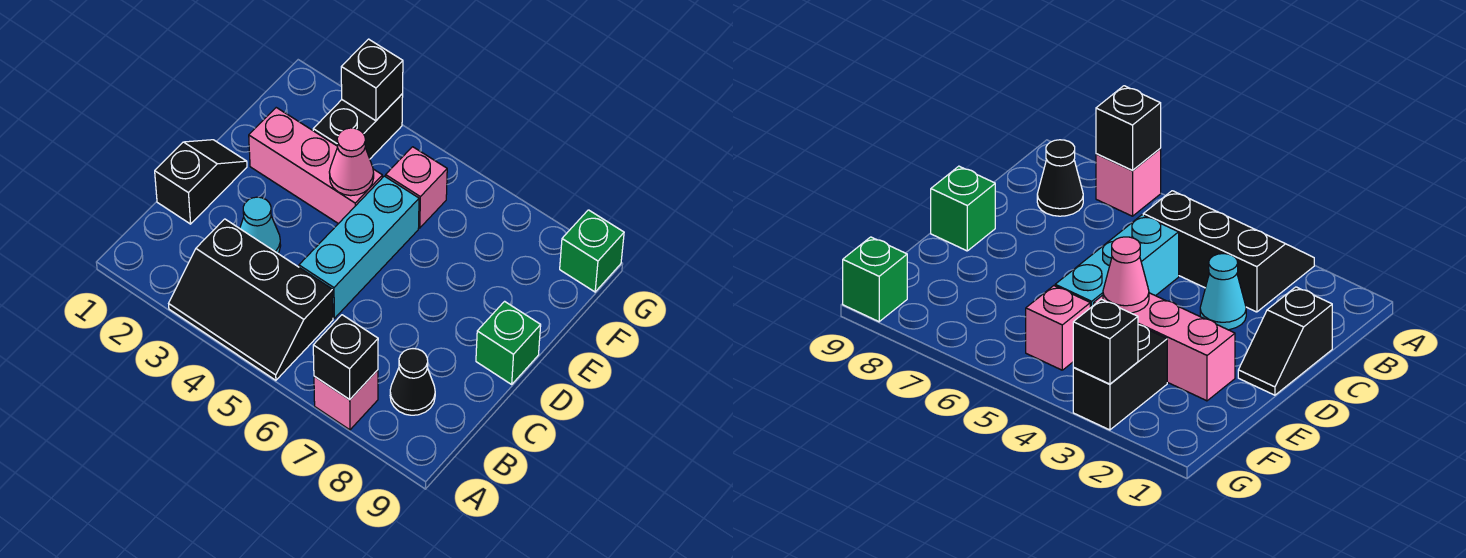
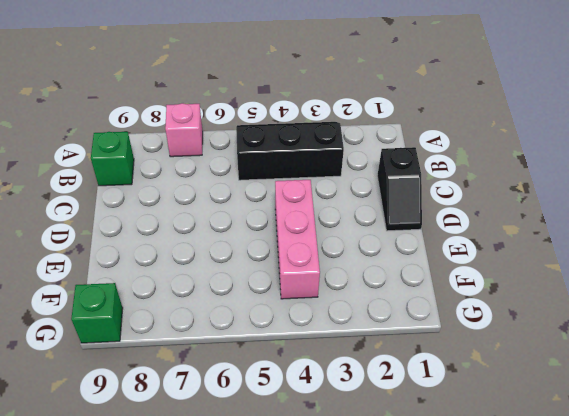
green brick B9 level 1 -> green brick D9 level 1
pink brick D4:F4 level 1 -> pink brick E2:E4 level 1
none -> black cone B8 level 1
none -> cyan cone C3 level 1
none -> cyan brick C5:E5 level 1

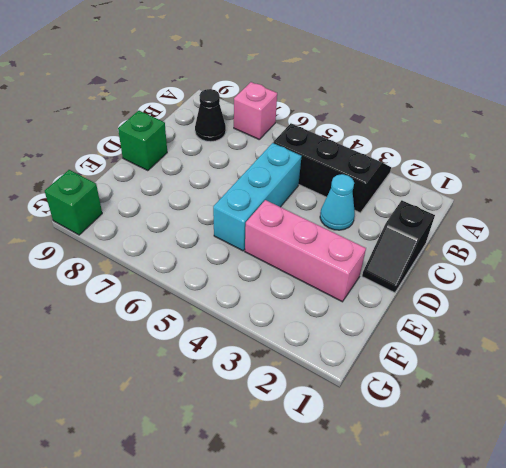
none -> black brick F3:G3 level 1
none -> pink brick F5 level 1
none -> black brick A7 level 2

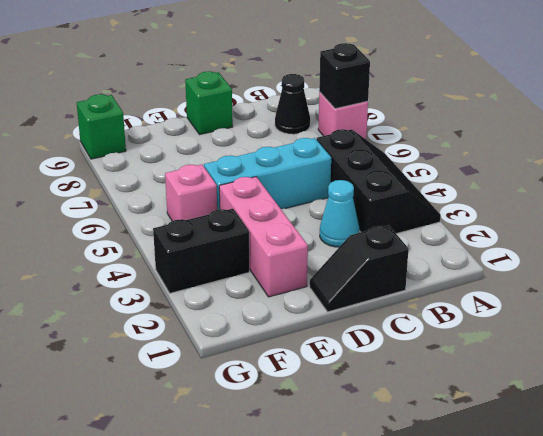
none -> pink cone E4 level 2
none -> black brick G3 level 2

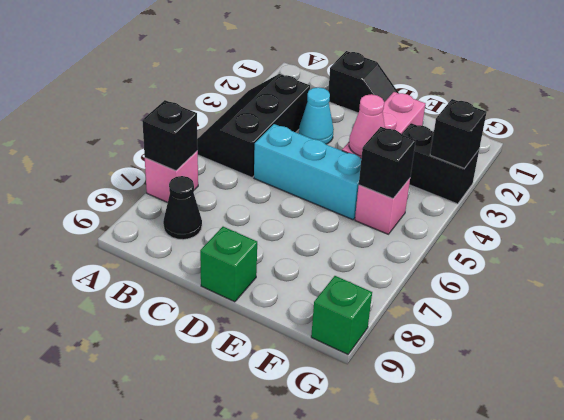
black brick F5 level 2 -> none

